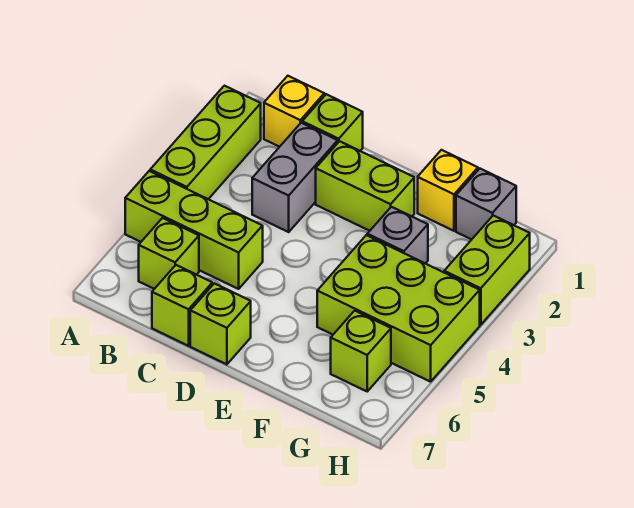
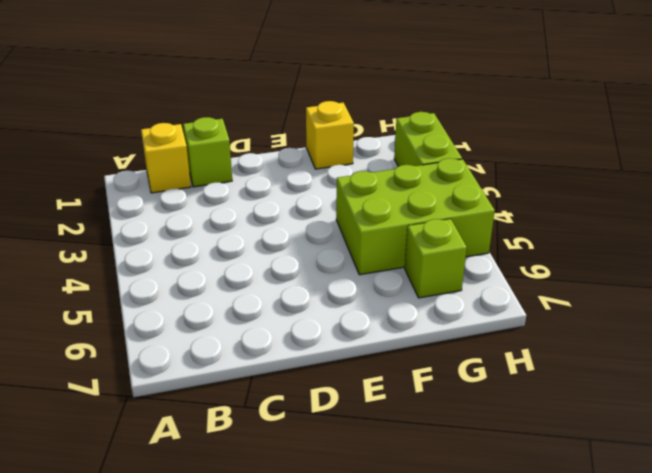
none -> lime brick A2:A4 level 1
none -> lime brick A5:C5 level 1
none -> lime brick B6 level 1

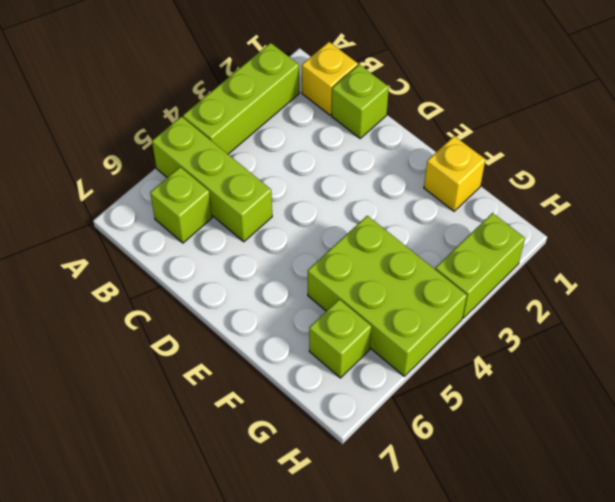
none -> grey brick C2:C3 level 1
none -> lime brick C7 level 1
none -> lime brick D2:E2 level 1

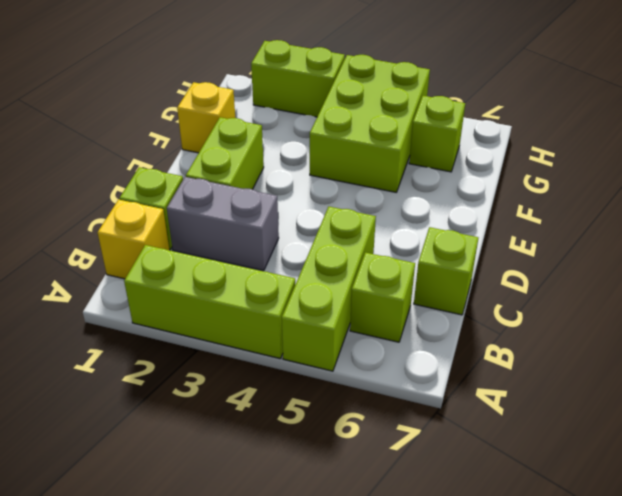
none -> lime brick D7 level 1
none -> grey brick F3 level 1
none -> grey brick G1 level 1

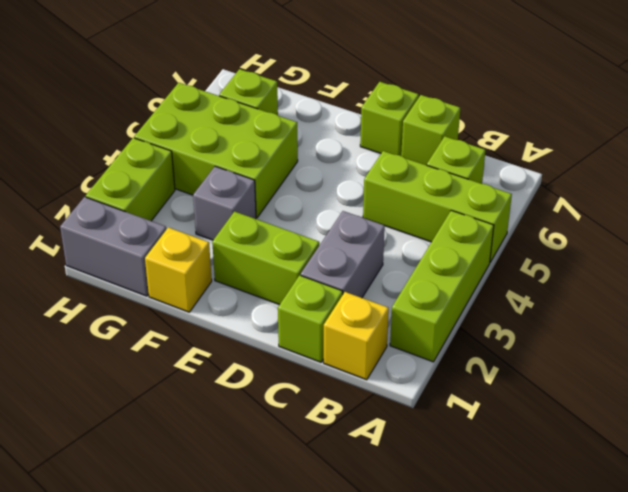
grey brick G1:H1 level 1 -> grey brick G1 level 1

